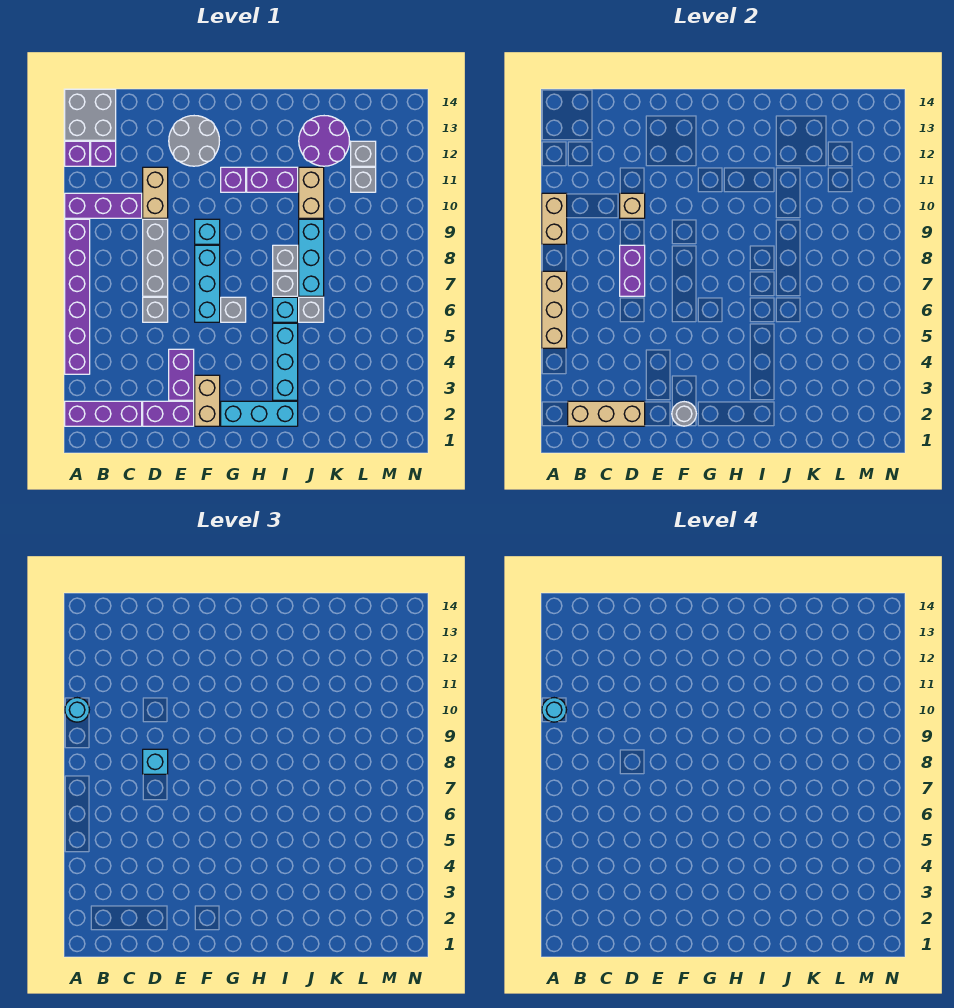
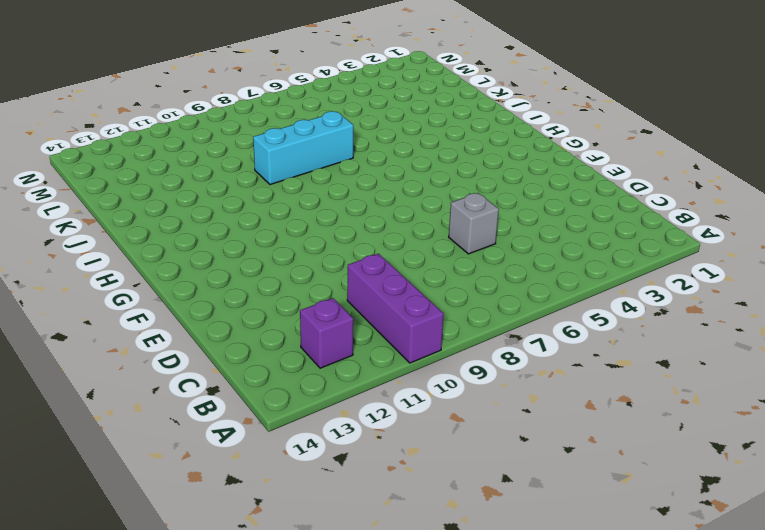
none -> purple brick A2:C2 level 1
none -> purple brick A4:A9 level 1
none -> purple brick A12 level 1
none -> grey brick A13:B14 level 1

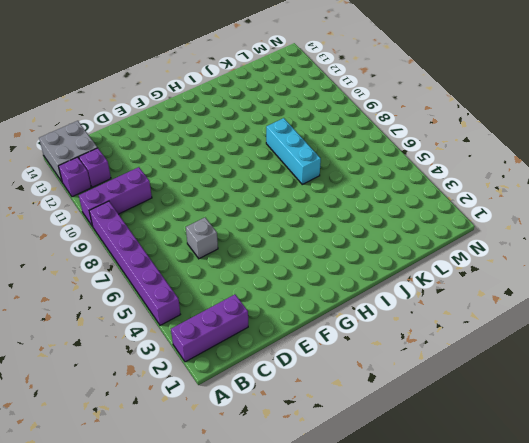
none -> purple brick D2:E2 level 1
none -> grey brick D7:D9 level 1
none -> tan brick D10:D11 level 1
none -> purple brick E3:E4 level 1

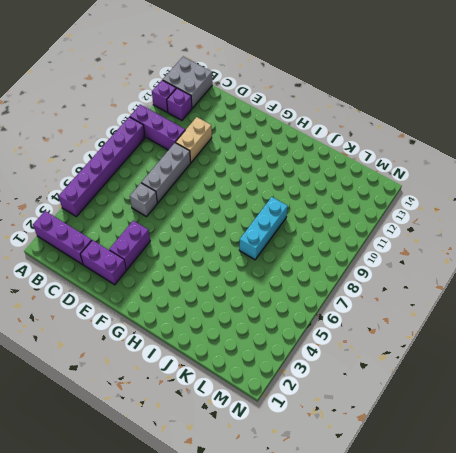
none -> grey round brick E12:F13 level 1
none -> tan brick F2:F3 level 1
none -> cyan brick F6:F8 level 1
none -> cyan brick F9 level 1

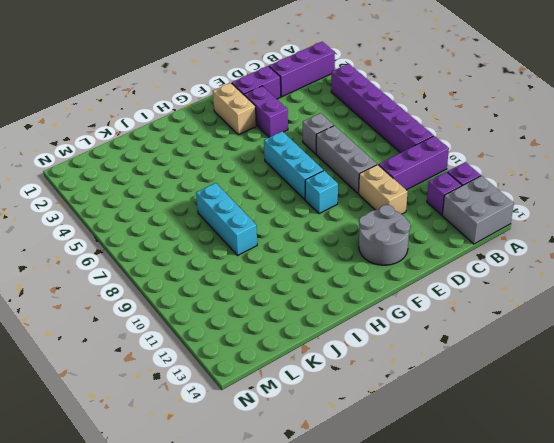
none -> cyan brick G2:I2 level 1
none -> grey brick G6 level 1
none -> purple brick G11 level 1
none -> purple brick H11:I11 level 1

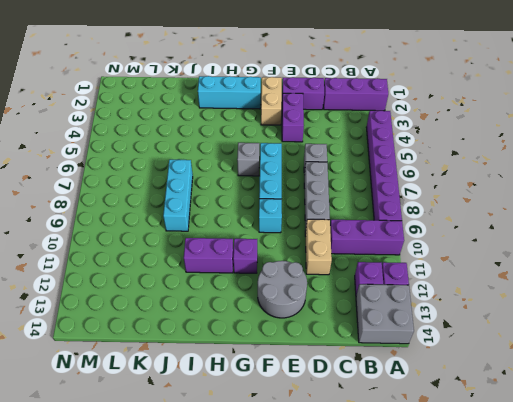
none -> cyan brick I3:I5 level 1
none -> cyan brick I6 level 1
none -> grey brick I7 level 1
none -> grey brick I8 level 1

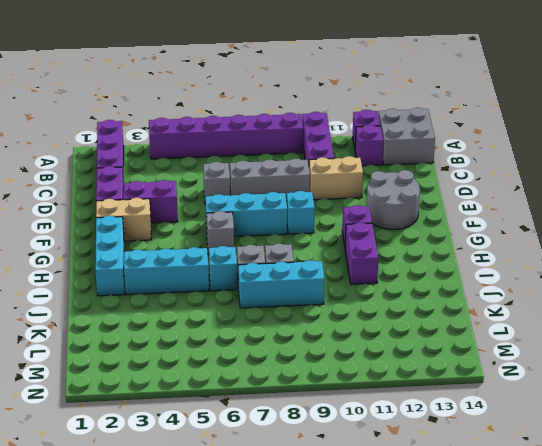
none -> grey brick J6 level 1
none -> tan brick J10:J11 level 1
none -> purple round brick J12:K13 level 1
none -> grey brick L11 level 1

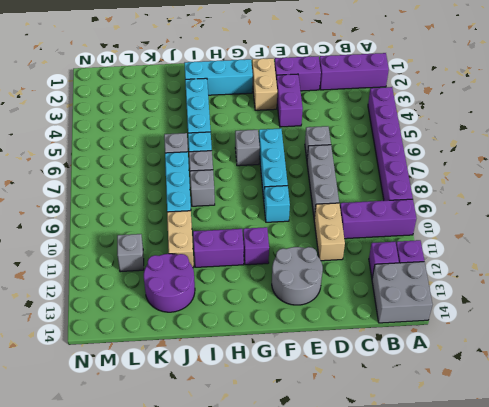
none -> grey brick L12 level 1
none -> tan brick A5:A7 level 2
none -> tan brick A9:A10 level 2
none -> tan brick B2:D2 level 2

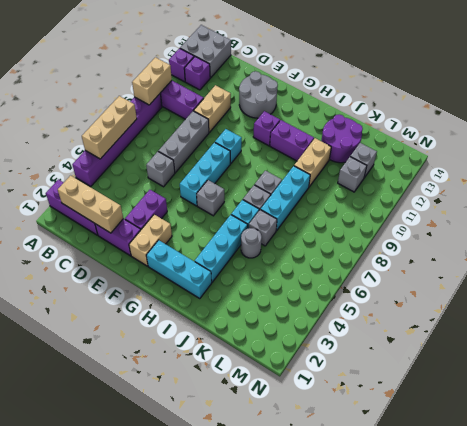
grey round brick J5 level 1 -> grey round brick F2 level 2
none -> purple brick D7:D8 level 2
none -> tan brick D10 level 2
none -> cyan round brick A10 level 3
none -> cyan brick D8 level 3

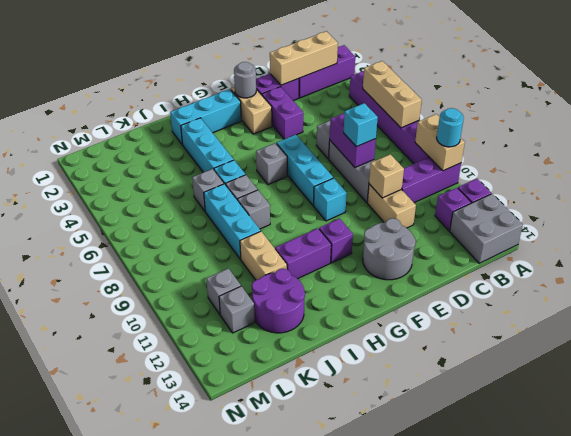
none -> cyan round brick A10 level 4

